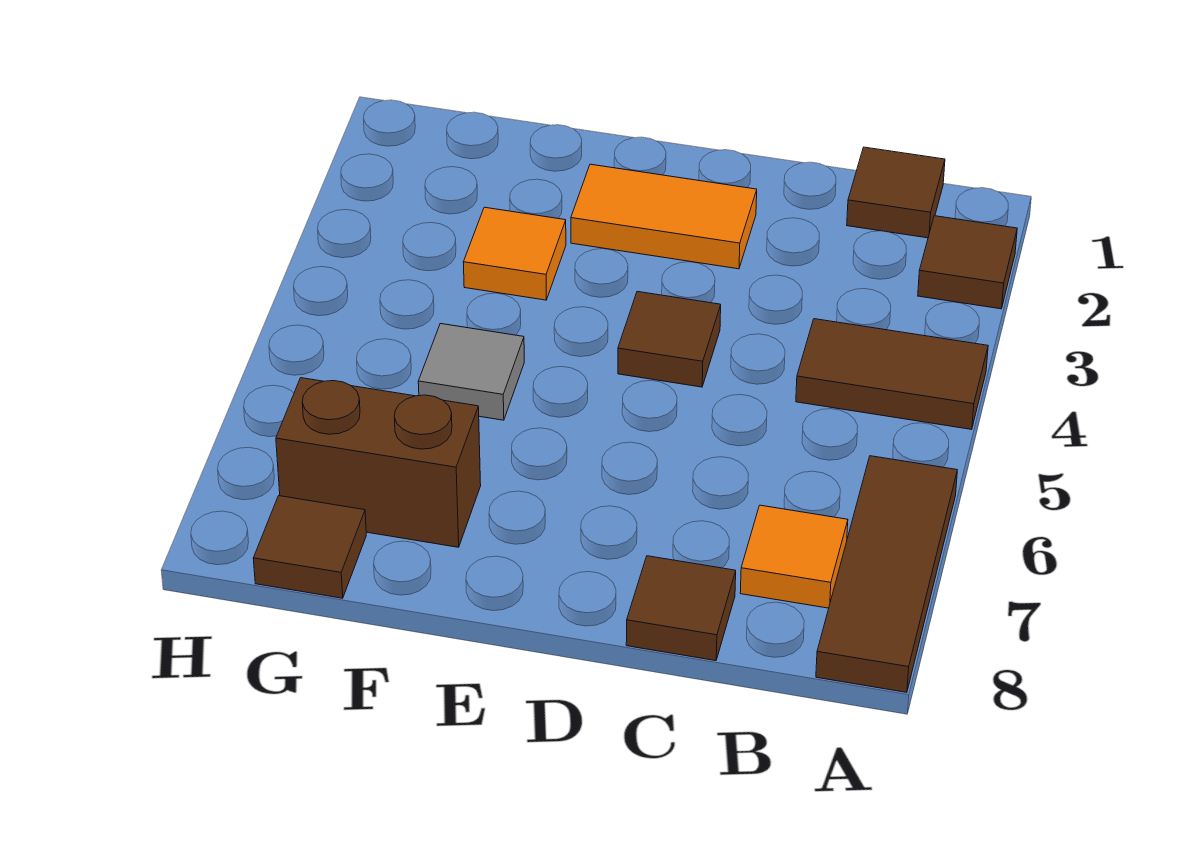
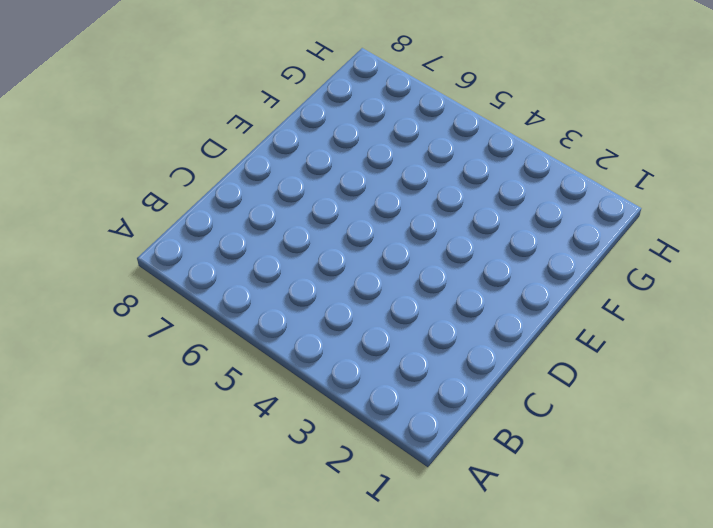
none -> brown tile A2 level 1
none -> brown tile A4:B4 level 1
none -> brown tile A6:A8 level 1

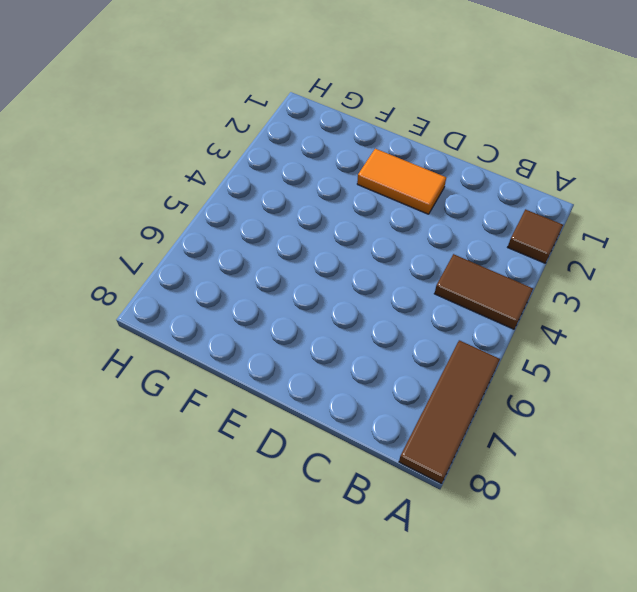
none -> brown tile B1 level 1
none -> orange tile B7 level 1
none -> brown tile C8 level 1

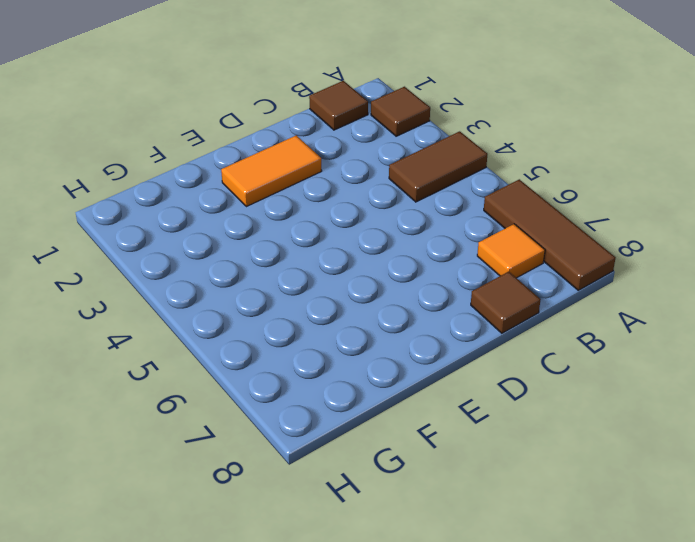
none -> brown tile D4 level 1
none -> orange tile F3 level 1
none -> grey tile F5 level 1

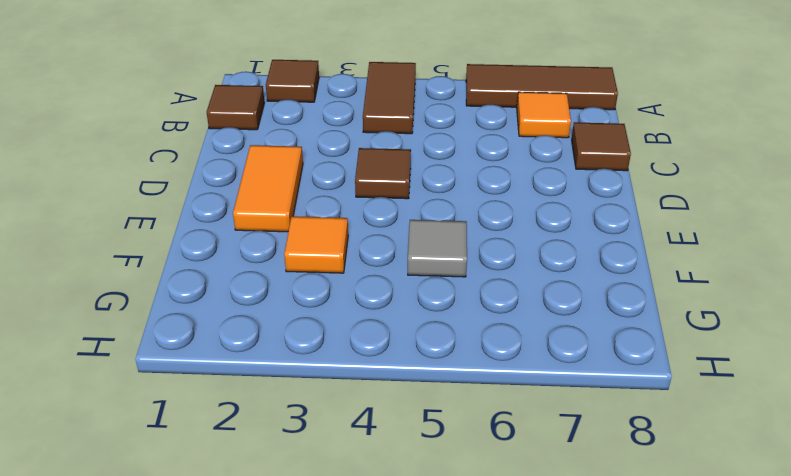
none -> brown brick F7:G7 level 1
none -> brown tile G8 level 1

